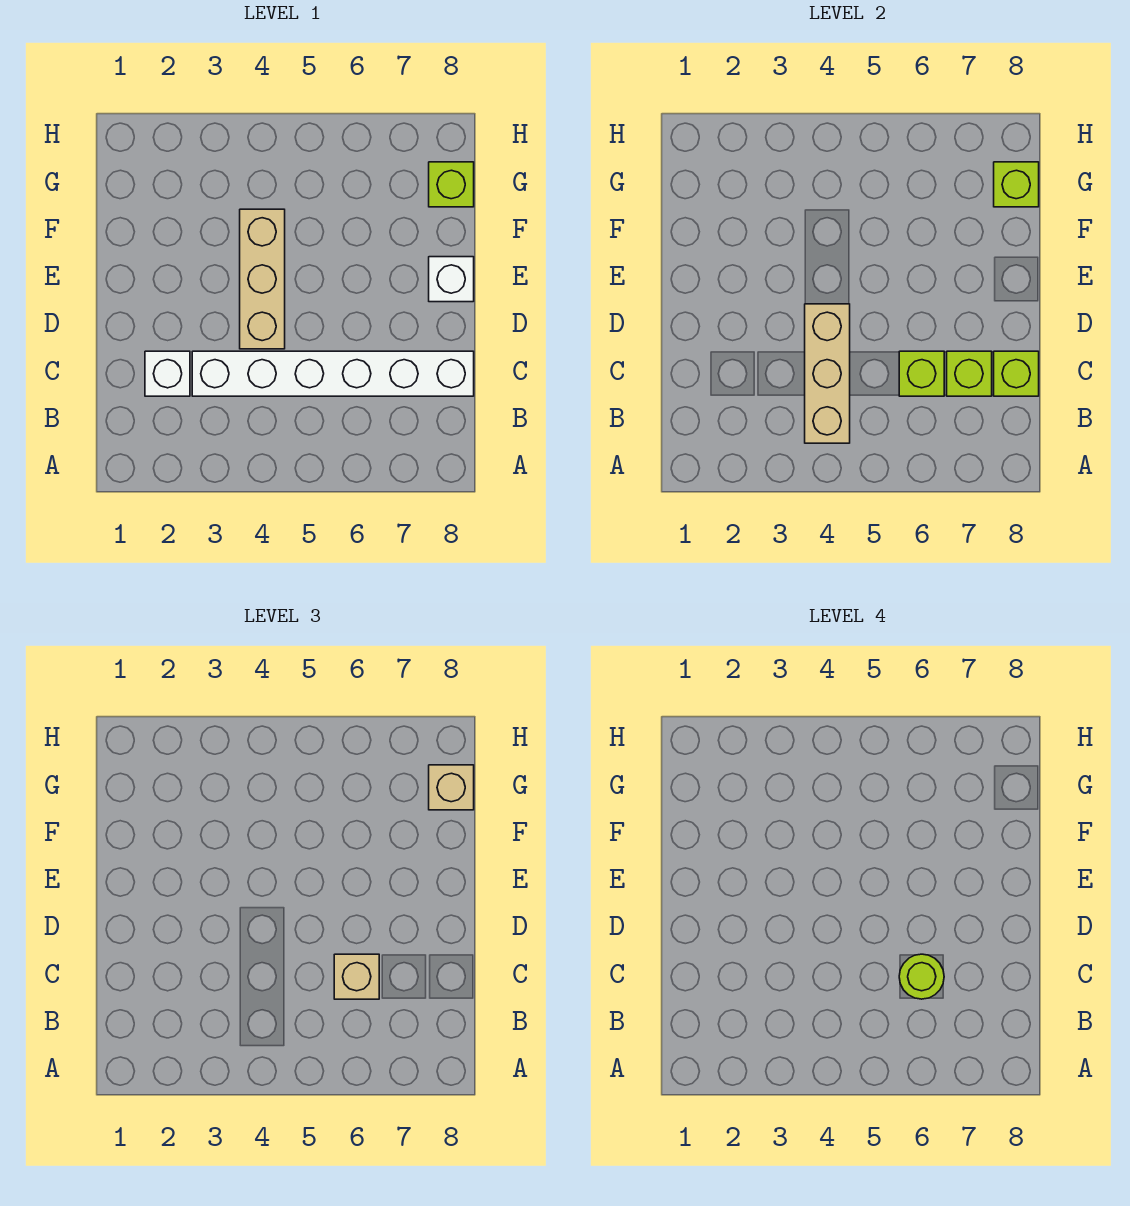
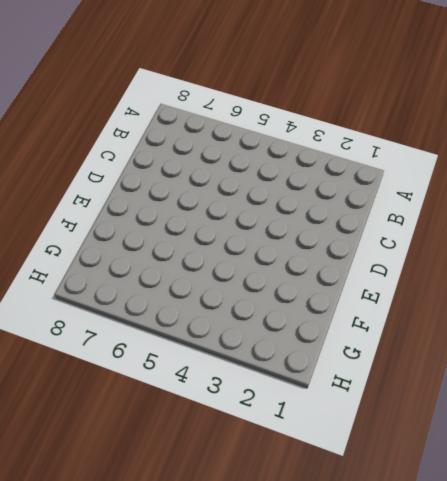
none -> white brick C2 level 1
none -> white brick C3:C8 level 1
none -> tan brick D4:F4 level 1

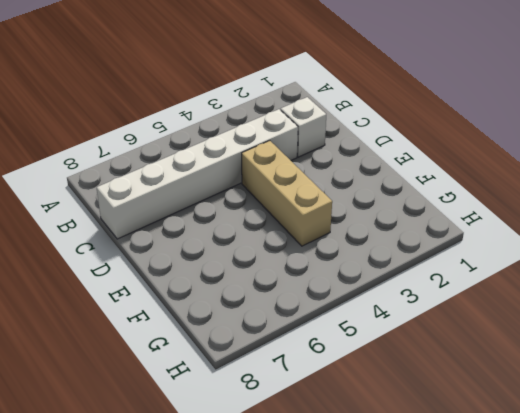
none -> white brick E8 level 1
none -> lime brick G8 level 1
none -> tan brick B4:D4 level 2

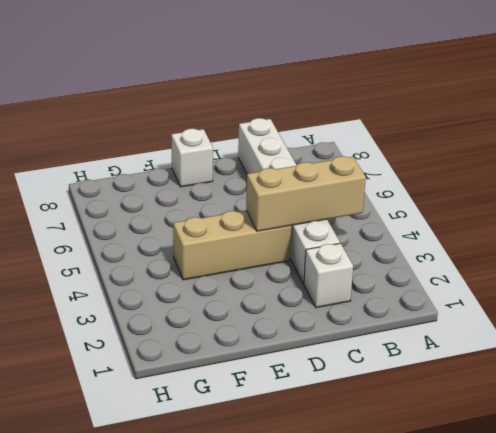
none -> lime brick G8 level 1
none -> lime brick C6 level 2
none -> lime brick C7 level 2

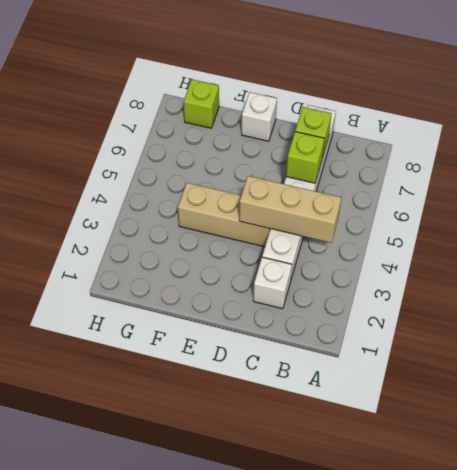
none -> lime brick C8 level 2
none -> lime brick G8 level 2
none -> tan brick C6 level 3

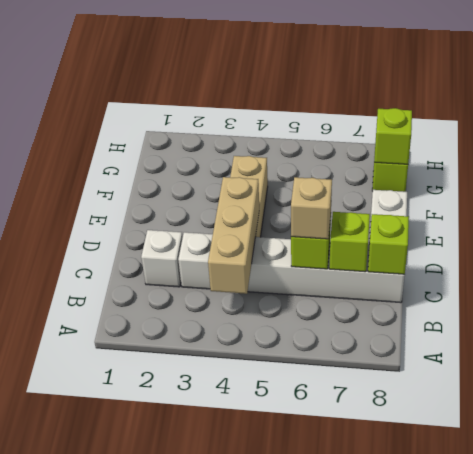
none -> tan brick G8 level 3
none -> lime round brick C6 level 4

